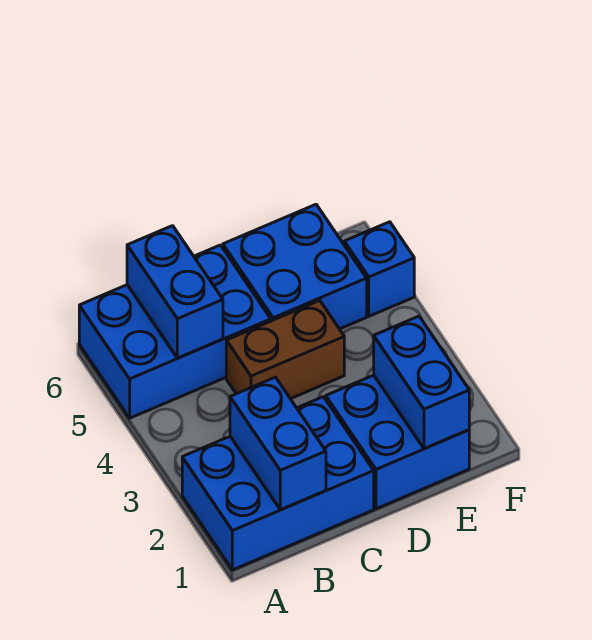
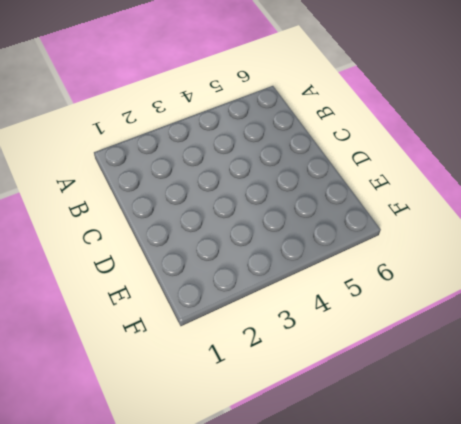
none -> blue brick A1:C2 level 1
none -> blue brick A5:C6 level 1

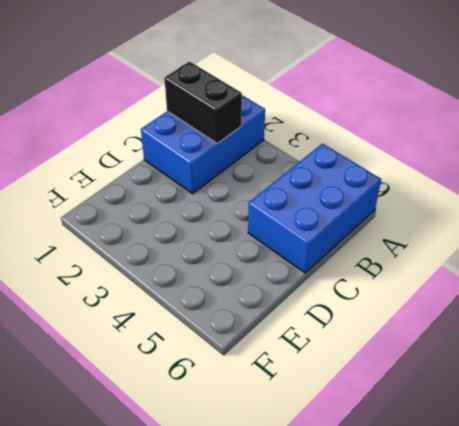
black brick B1:B2 level 2 -> blue brick B1:B2 level 2
none -> brown brick C4:D4 level 1
none -> blue brick D1:E2 level 1

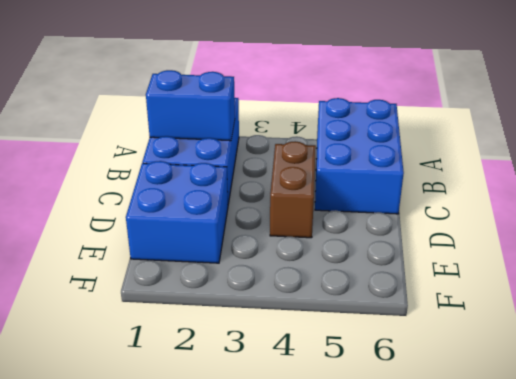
none -> blue brick D5:E6 level 1
none -> blue brick F5 level 1

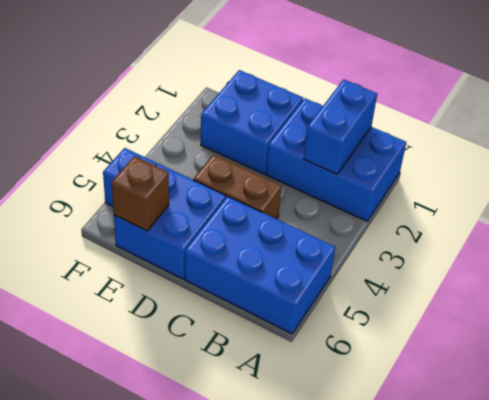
brown brick E6 level 2 -> none
none -> blue brick B5:B6 level 2
none -> blue brick E1:E2 level 2

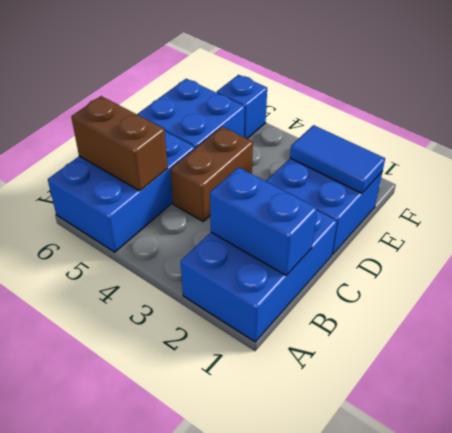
brown brick B5:B6 level 2 -> blue brick B5:B6 level 2
blue tile E1:E2 level 2 -> blue brick E1:E2 level 2

